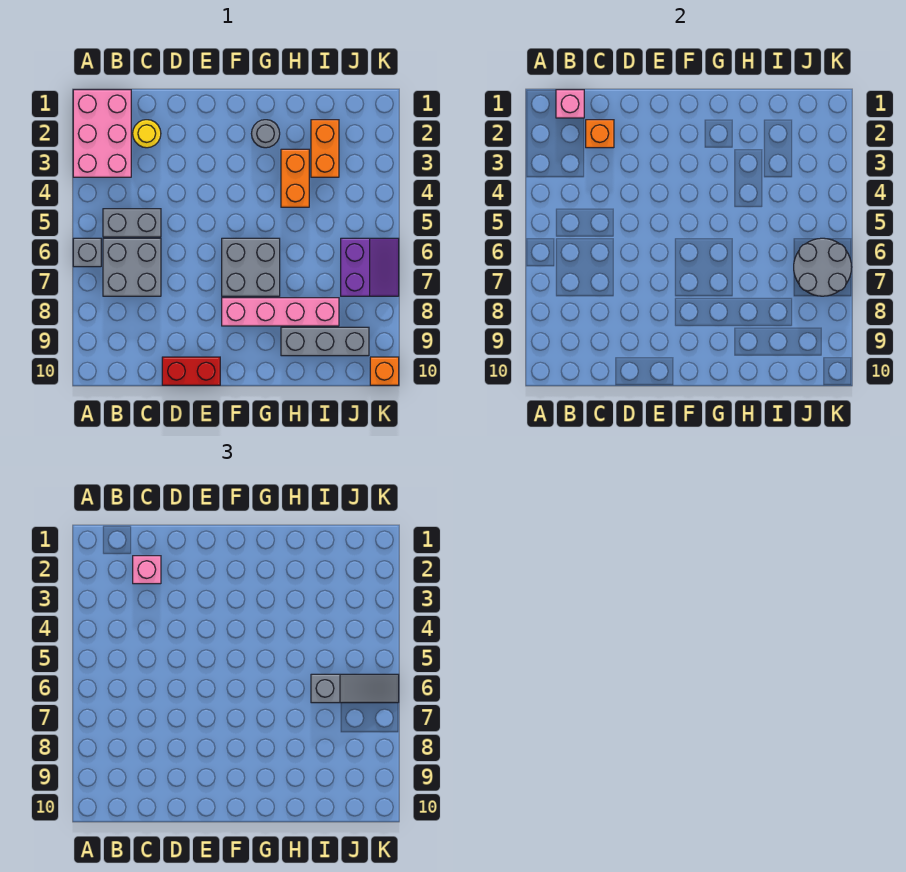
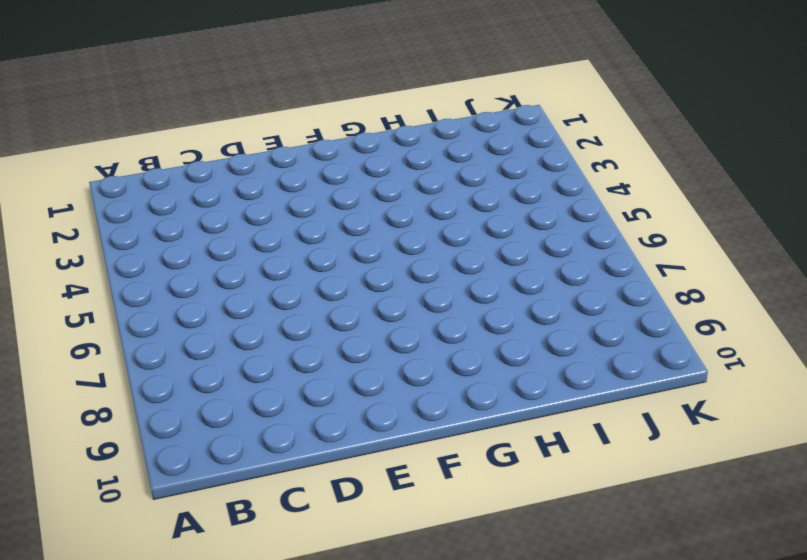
none -> pink brick A1:B3 level 1
none -> grey brick A6 level 1
none -> grey brick B5:C5 level 1

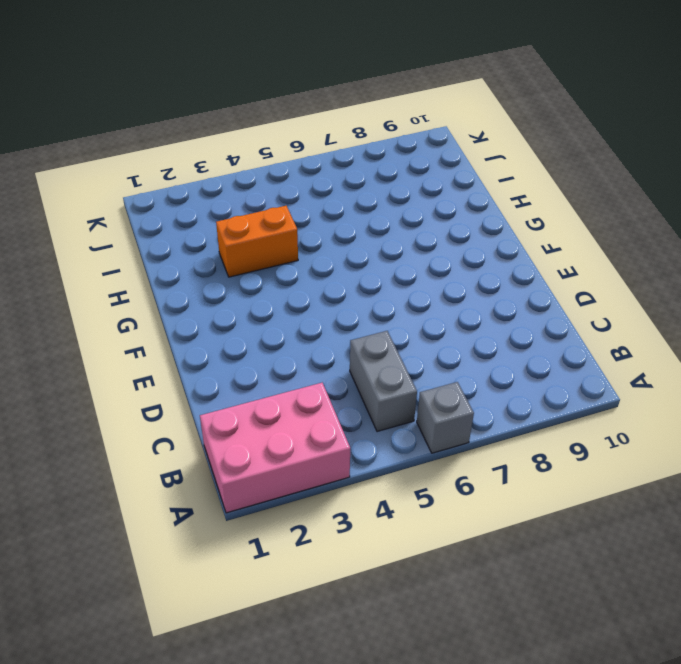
none -> grey brick B6:C7 level 1
none -> yellow round brick C2 level 1
none -> red brick D10:E10 level 1

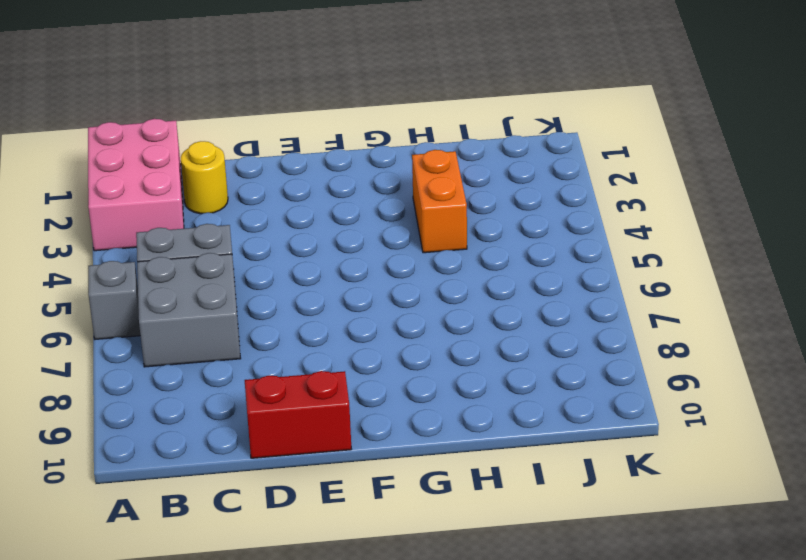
none -> grey brick F6:G7 level 1
none -> pink brick F8:I8 level 1
none -> grey round brick G2 level 1

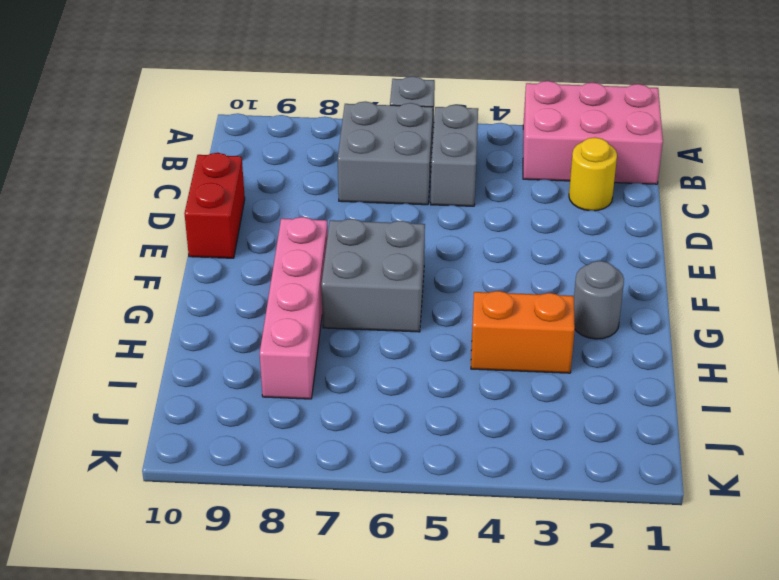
none -> grey brick H9:J9 level 1
none -> orange brick I2:I3 level 1
none -> purple slope J6:K7 level 1 top J

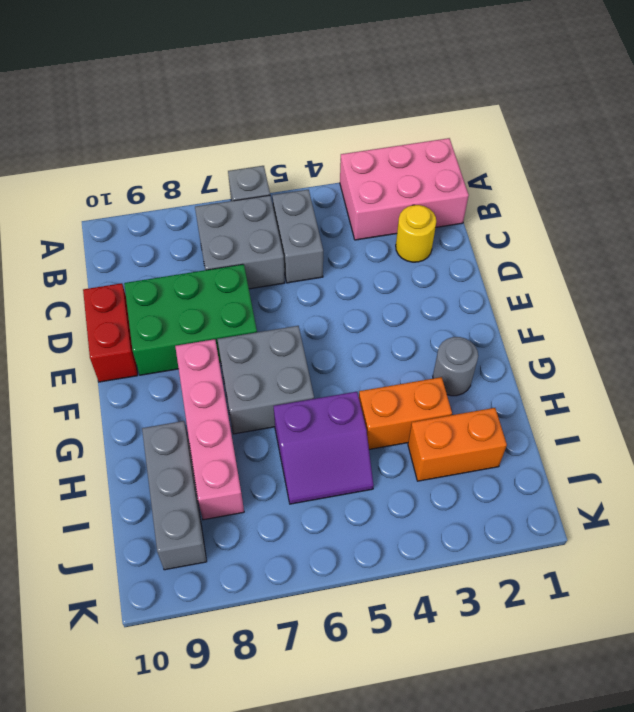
green brick D7:E9 level 1 -> none
purple slope H5:I6 level 1 top H -> purple slope J6:K7 level 1 top J
none -> orange brick K10 level 1
none -> pink brick B1 level 2
none -> orange brick C2 level 2

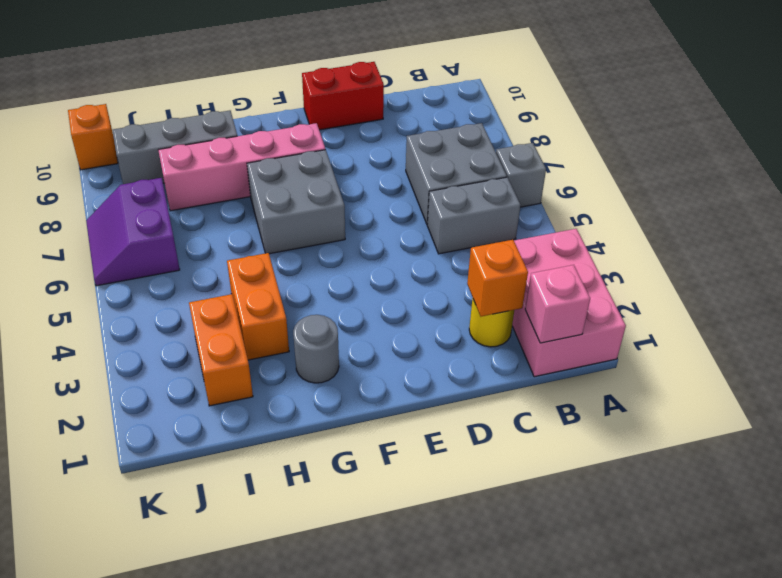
none -> grey round brick J6:K7 level 2
none -> pink brick C2 level 3
none -> grey slope I6:K6 level 3 top I

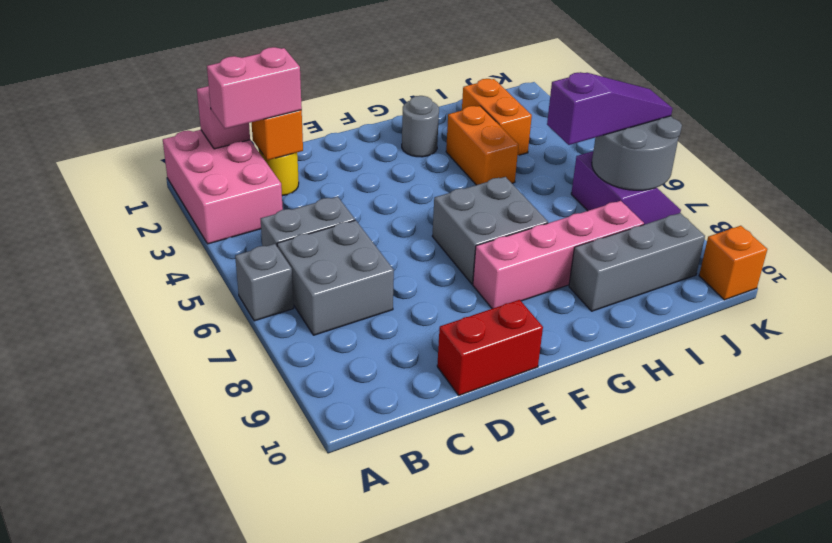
pink brick B2:C2 level 3 -> pink brick C2 level 3
purple slope I6:K6 level 3 top I -> grey slope I6:K6 level 3 top I

